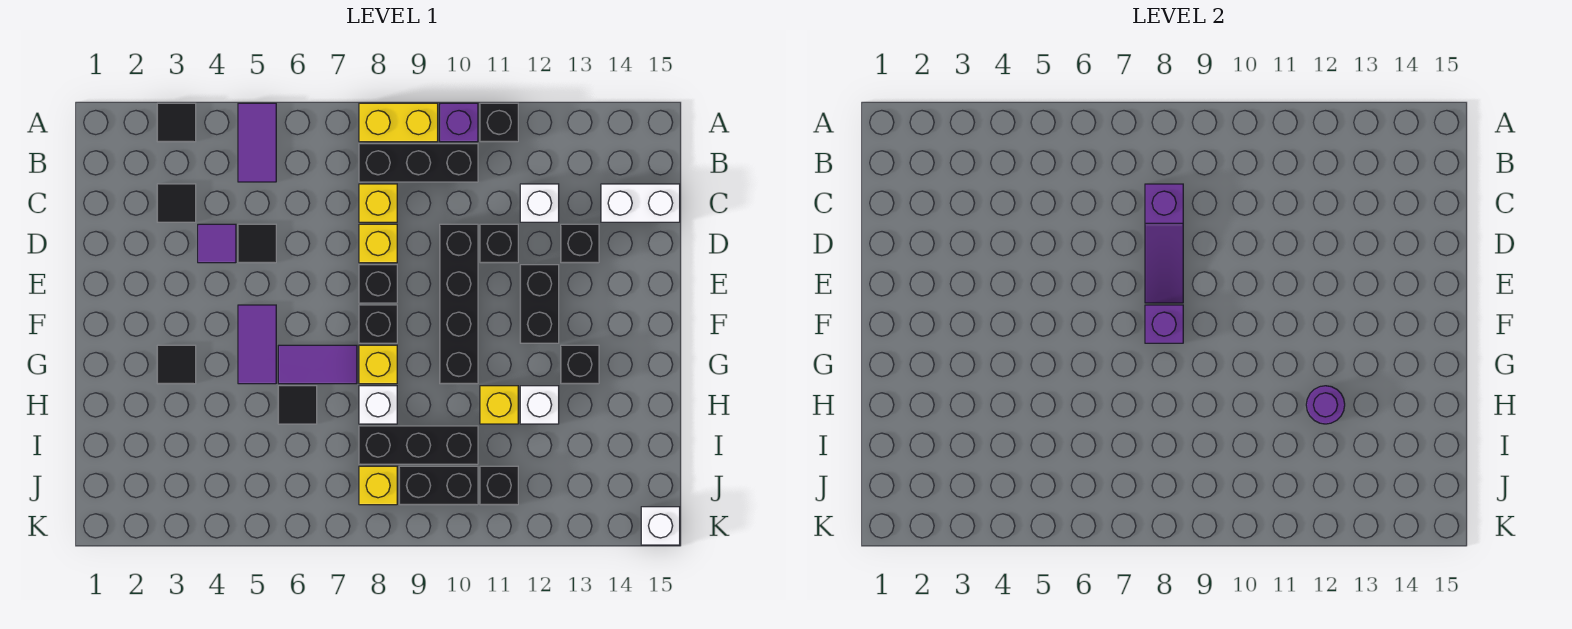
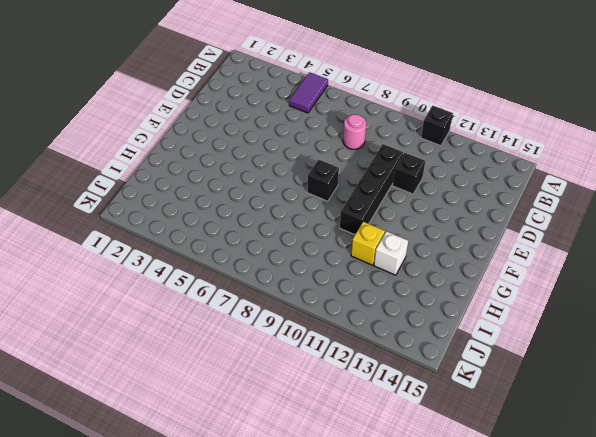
pink round brick C8 level 1 -> yellow brick C8 level 1
none -> black tile A3 level 1
none -> yellow brick A8:A9 level 1
none -> purple brick A10 level 1
none -> black brick B8:B10 level 1

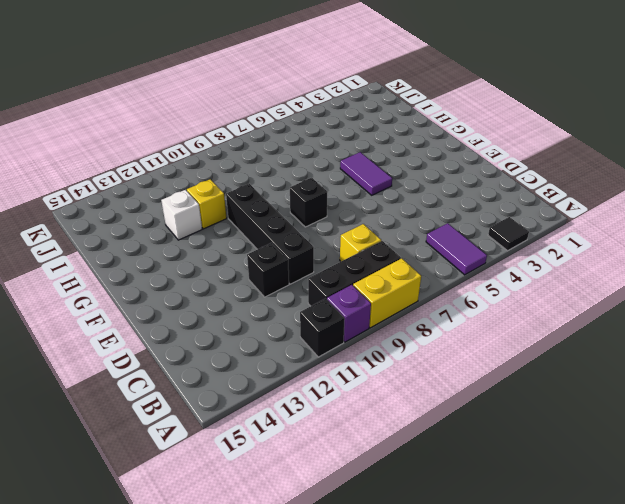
none -> black tile C3 level 1
none -> white brick C12 level 1
none -> white brick C14:C15 level 1
none -> purple tile D4 level 1

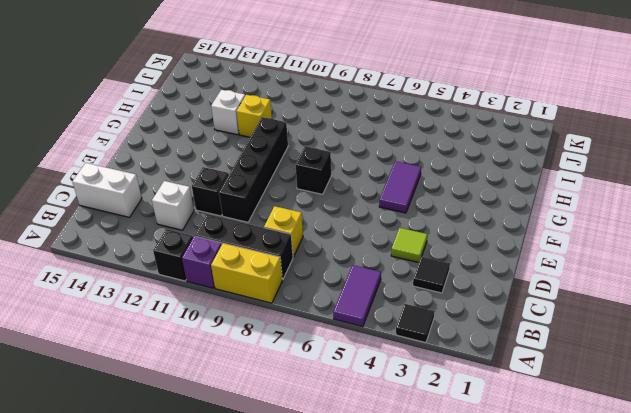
lime tile D4 level 1 -> purple tile D4 level 1
none -> black tile D5 level 1
none -> yellow brick D8 level 1
none -> black brick D13 level 1
none -> black brick E8 level 1

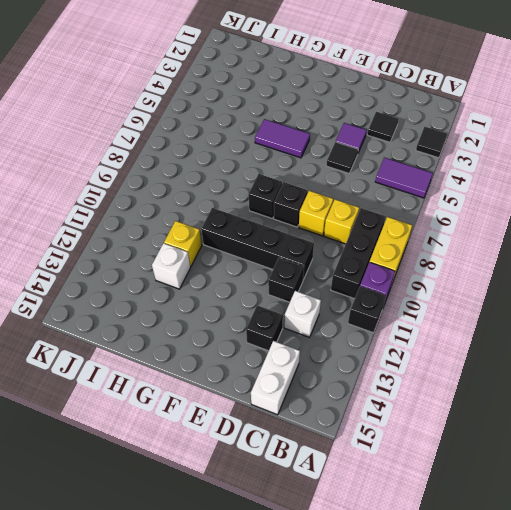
none -> black brick E12:F12 level 1
none -> black tile G3 level 1
none -> purple tile G6:G7 level 1
none -> yellow brick G8 level 1

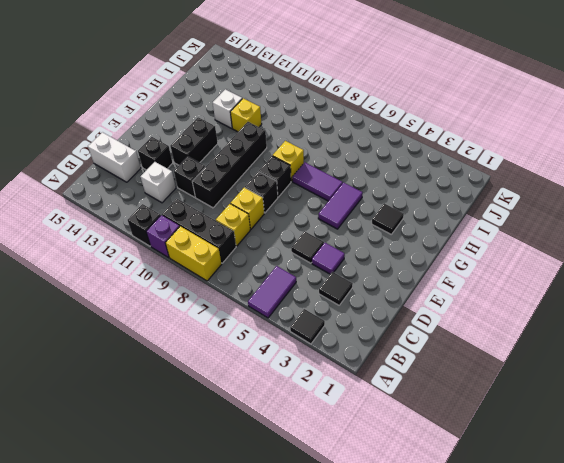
none -> black brick G13 level 1
none -> black tile H6 level 1
none -> white brick H8 level 1
none -> black brick I8:I10 level 1

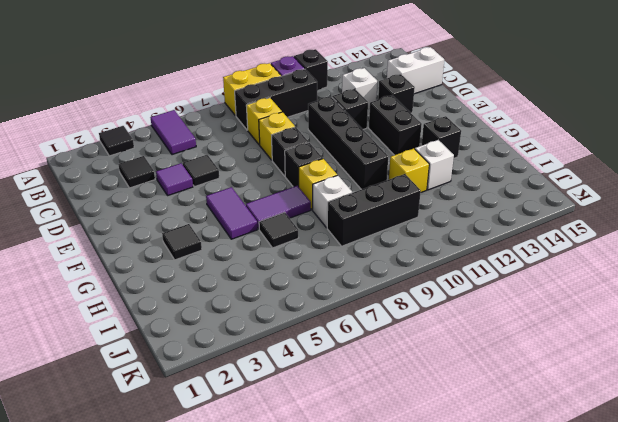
none -> yellow brick J8 level 1
none -> black brick J9:J10 level 1
none -> black brick J11 level 1
none -> white brick K15 level 1

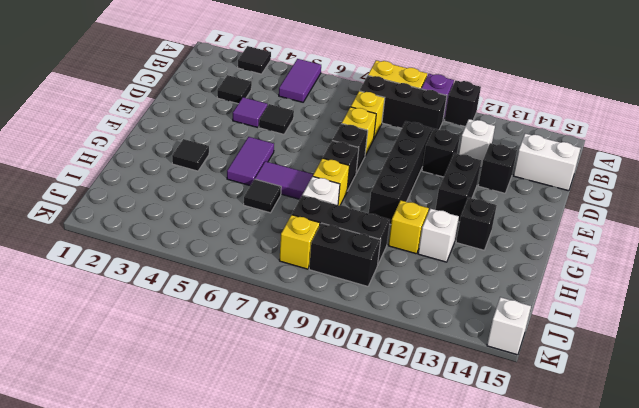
none -> black brick J11 level 1
none -> purple slope C8:E8 level 2 top C
none -> purple brick F8 level 2
none -> purple round brick H12 level 2

